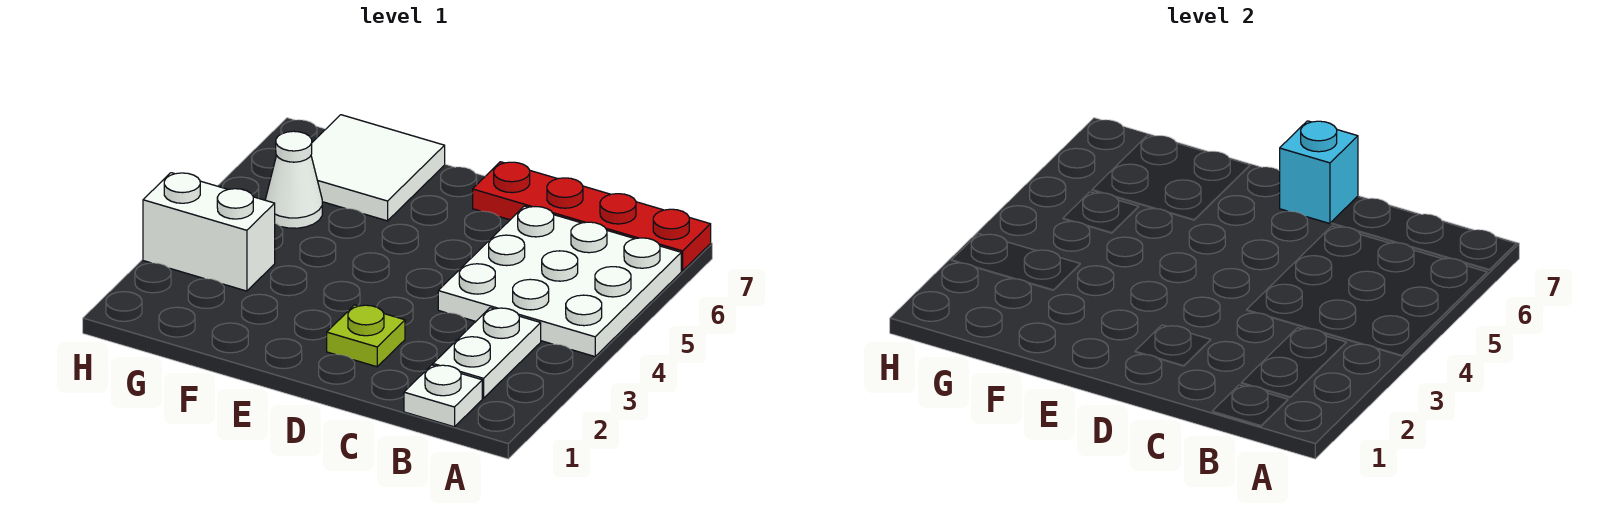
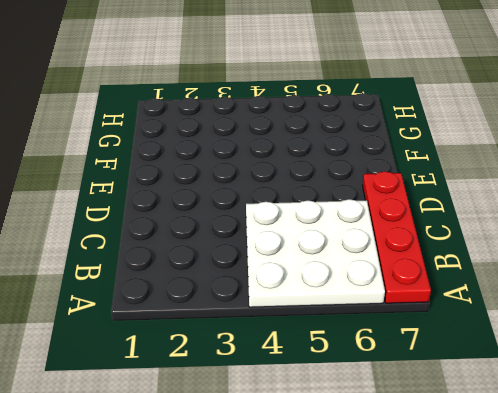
none -> white plate B1 level 1
none -> white plate B2:B3 level 1

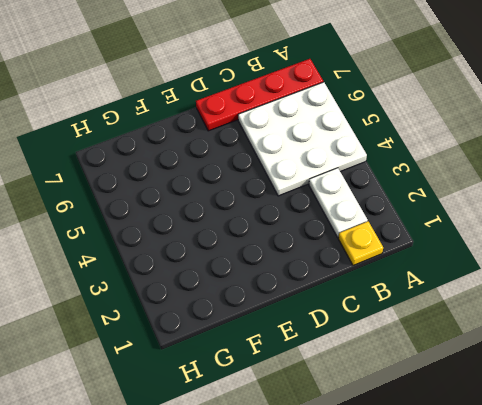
yellow plate B1 level 1 -> white plate B1 level 1
none -> lime plate D2 level 1
none -> white tile F6:G7 level 1

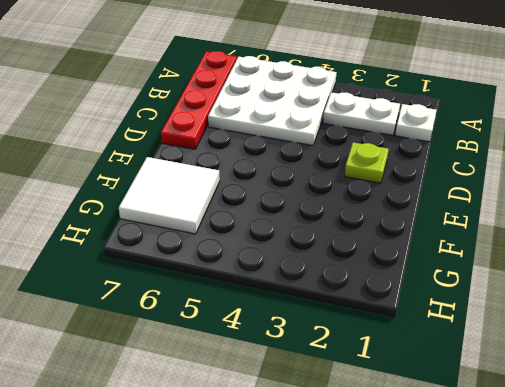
none -> white brick G3:H3 level 1
none -> white cone G5 level 1

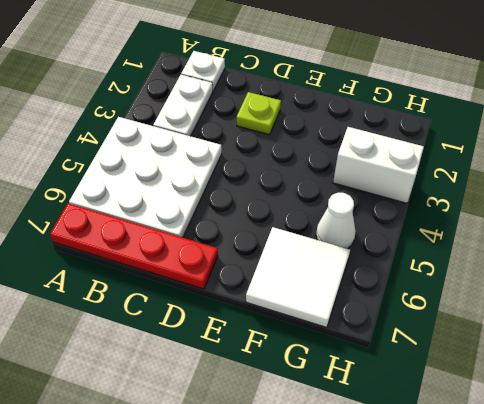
none -> cyan brick D7 level 2

